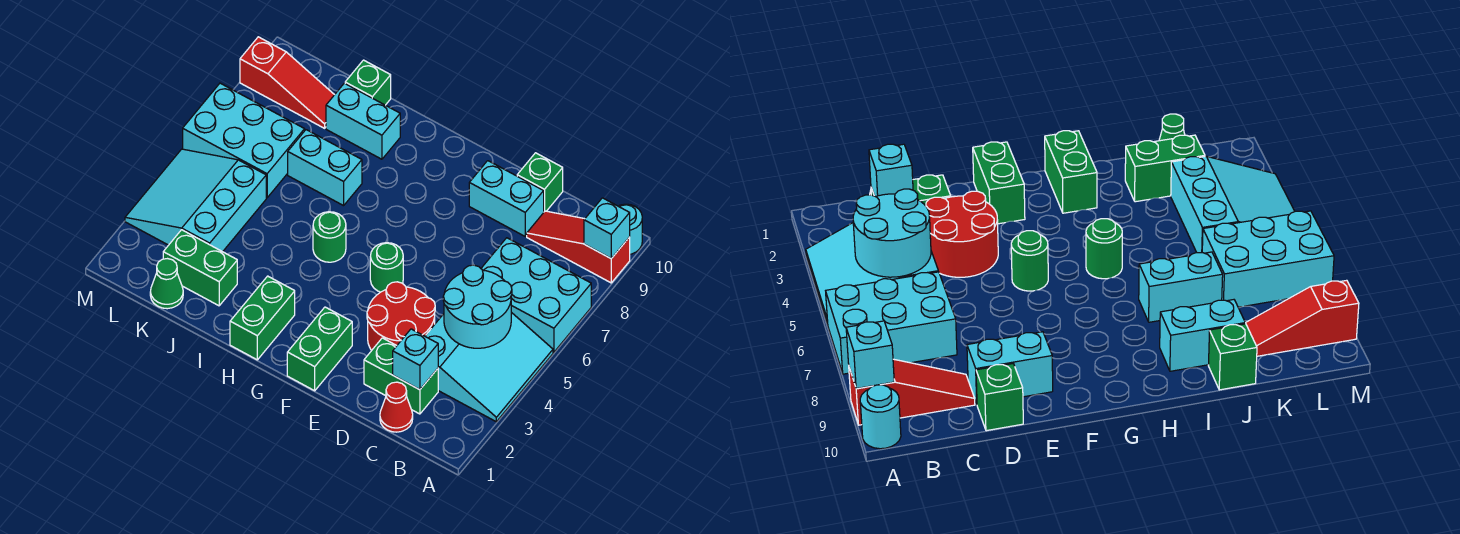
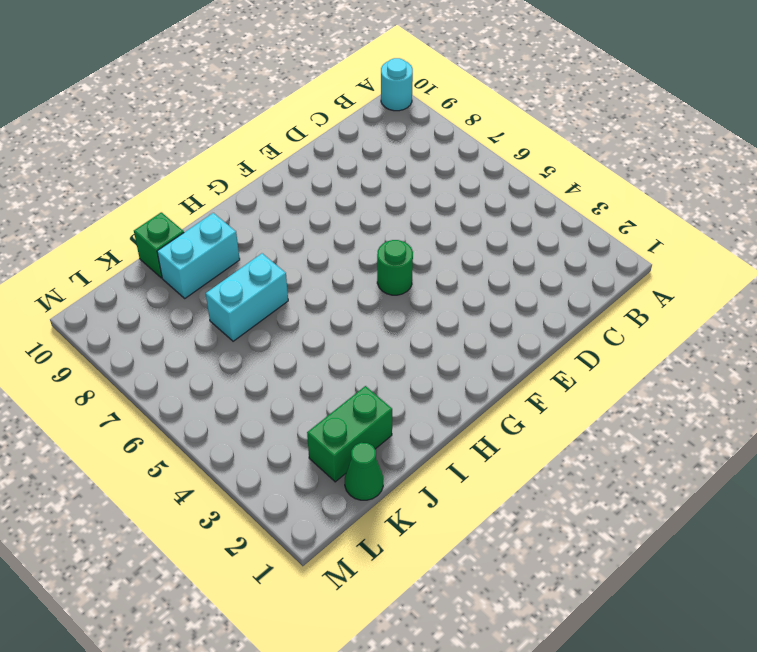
none -> cyan slope A3:C5 level 1 top C
none -> cyan brick A6:C7 level 1
none -> red slope A9:C9 level 1 top A

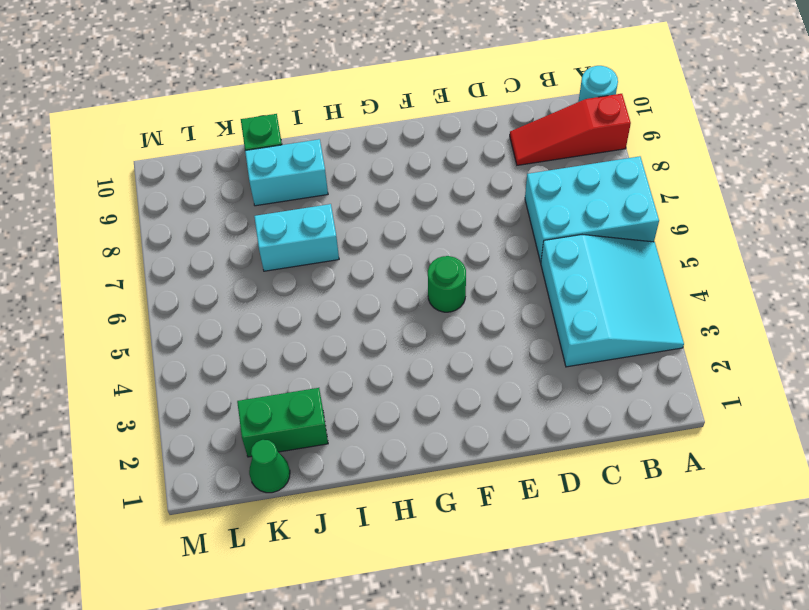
none -> red cone C1 level 1
none -> green brick C2:D2 level 1
none -> red round brick D3:E4 level 1

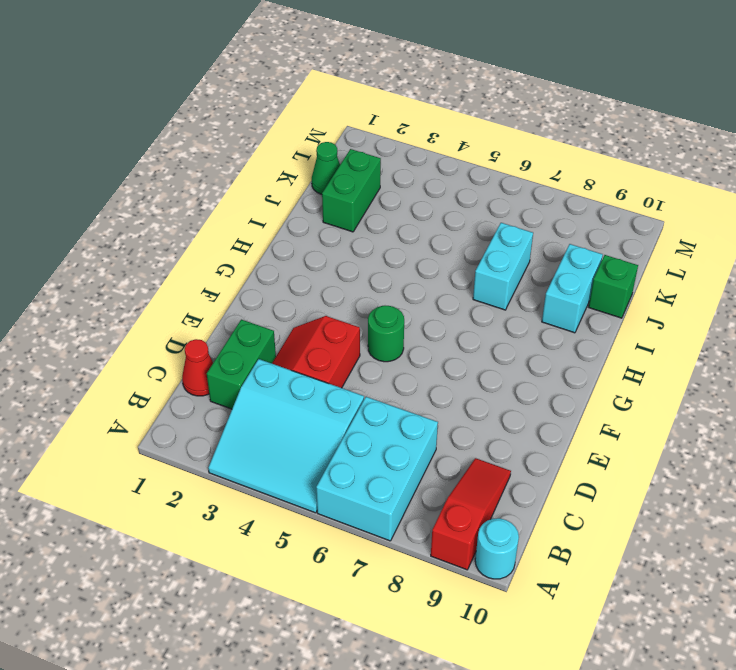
red slope D3:E4 level 1 top 4 -> red round brick D3:E4 level 1
none -> cyan brick D9:E9 level 1
none -> green brick D10 level 1
none -> green brick F1:F2 level 1

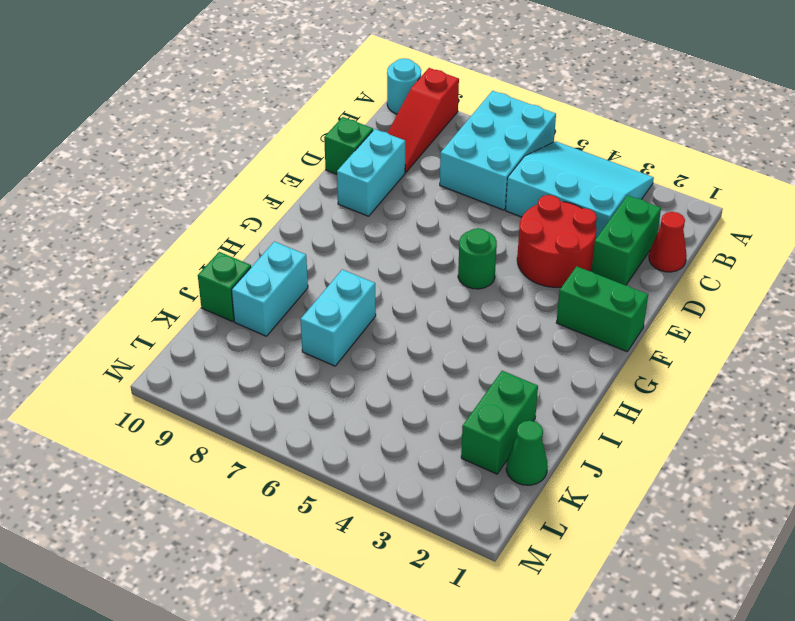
none -> green brick H1:H2 level 1
none -> green round brick H5 level 1
none -> cyan slope K3:M5 level 1 top K

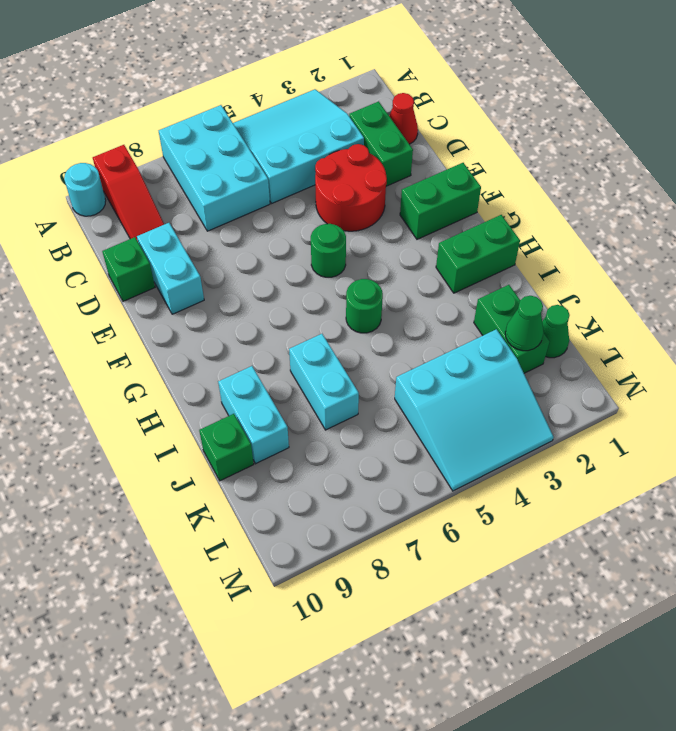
green cone K2 level 2 -> none
none -> cyan brick K6:M7 level 1
none -> red slope K9:M9 level 1 top M
none -> cyan brick A9 level 2

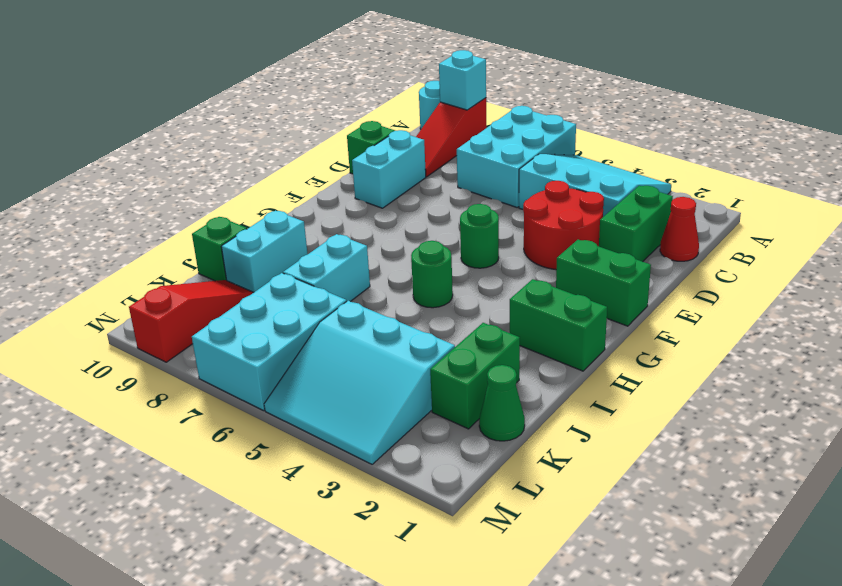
none -> cyan round brick B4:C5 level 2
none -> cyan brick C2 level 2

